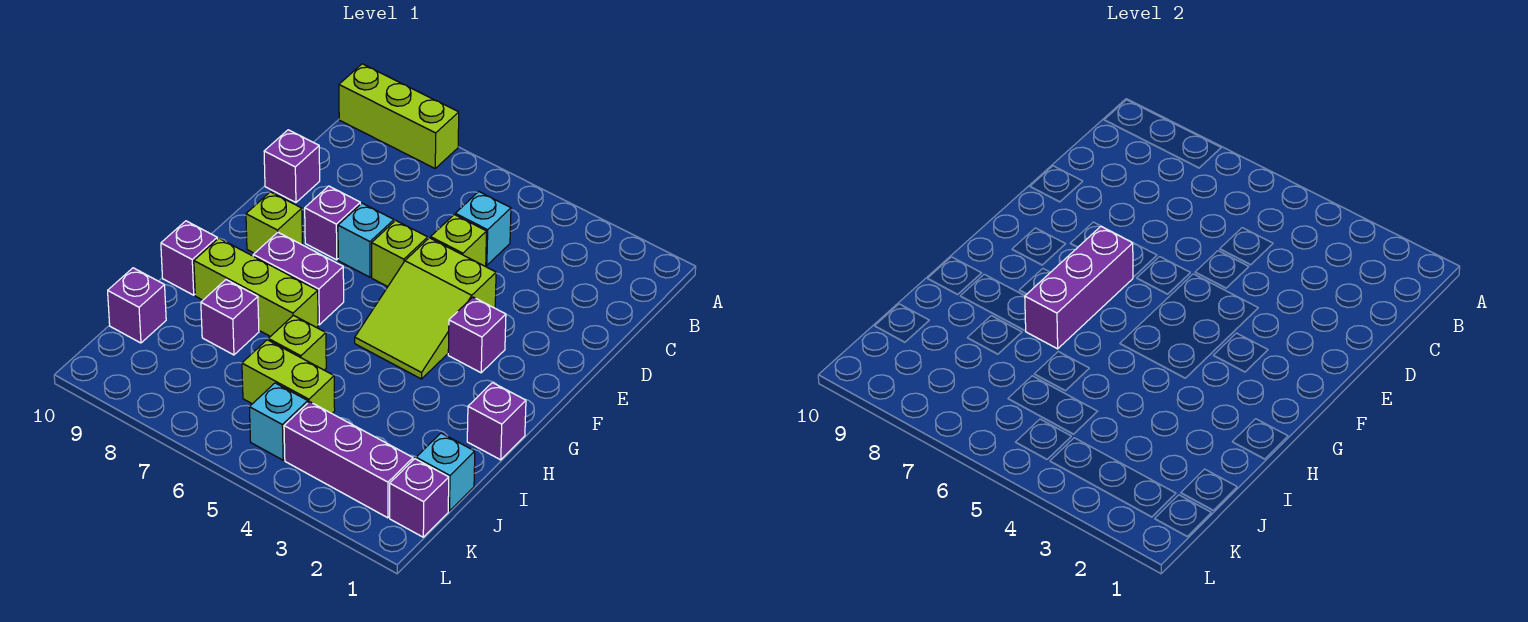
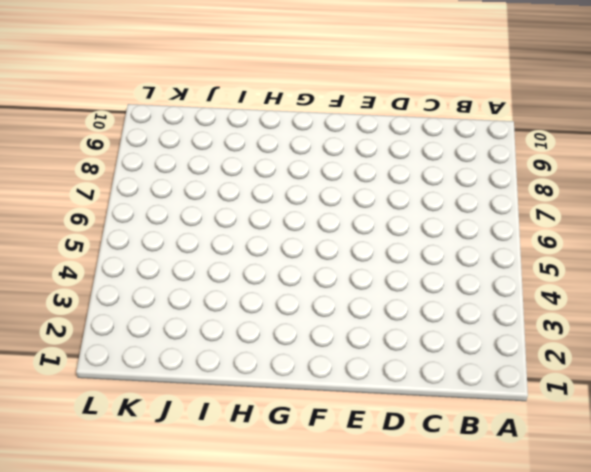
none -> lime brick A8:A10 level 1
none -> cyan brick C5 level 1
none -> lime brick D5 level 1

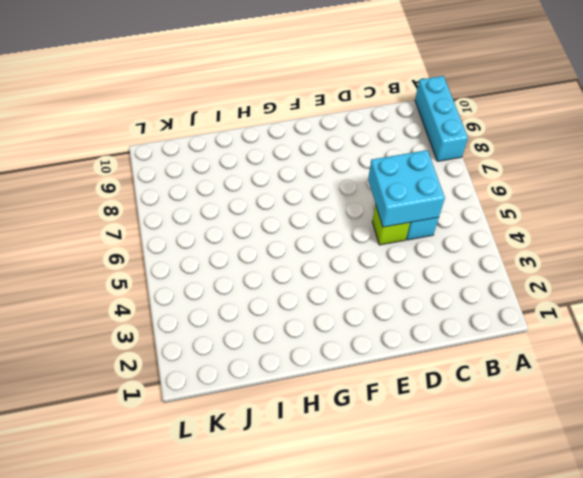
cyan brick A8:A10 level 1 -> lime brick A8:A10 level 1
cyan brick C5:D6 level 2 -> none
none -> purple brick D10 level 1
none -> lime slope E4:G5 level 1 top E
none -> lime brick E6 level 1

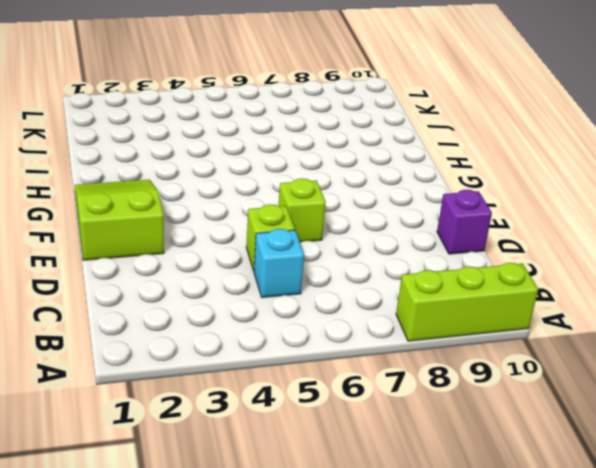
lime slope E1:G2 level 1 top E -> lime slope E4:G5 level 1 top E
none -> cyan brick E7 level 1
none -> purple brick E8 level 1
none -> purple brick F3 level 1

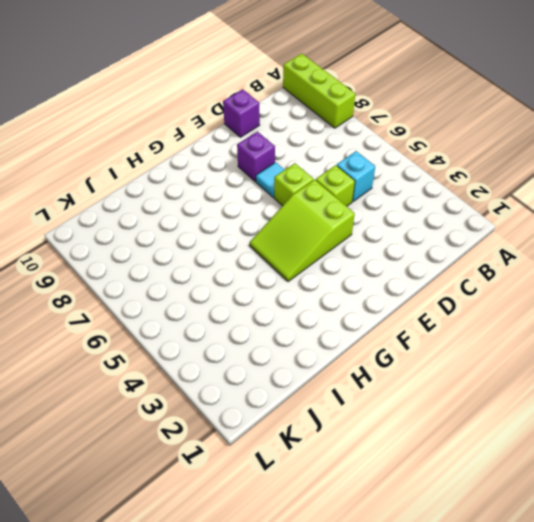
cyan tile E7 level 1 -> cyan brick E7 level 1
none -> purple brick F3 level 1
none -> lime brick F9 level 1
none -> purple brick G7:G8 level 1

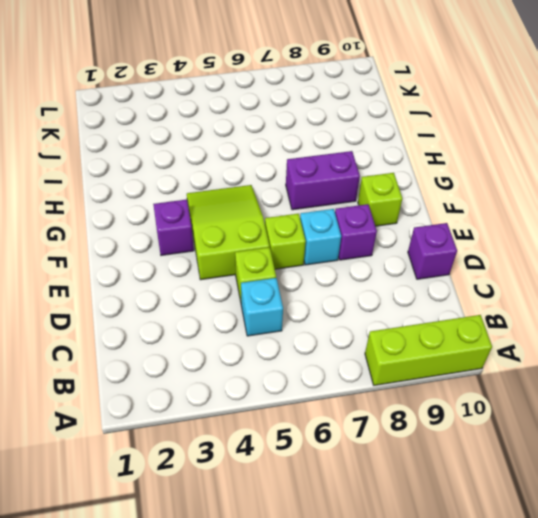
none -> purple brick H1 level 1
none -> lime brick H7:H9 level 1
none -> purple brick H10 level 1

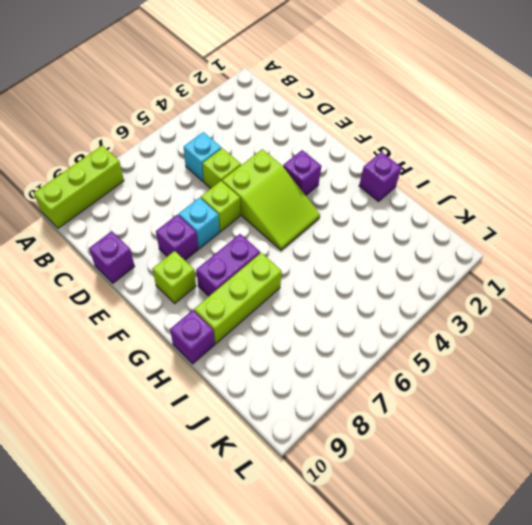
none -> lime brick I6 level 1
none -> purple brick I8 level 1
none -> cyan brick J1 level 1

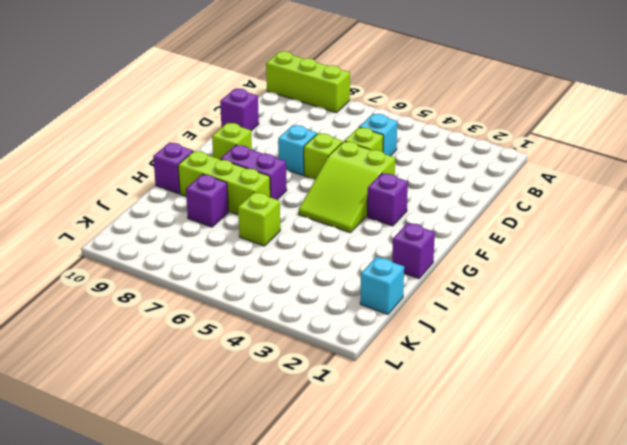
none -> purple brick E8 level 1
none -> lime brick J5:J6 level 1
none -> purple brick J10 level 1

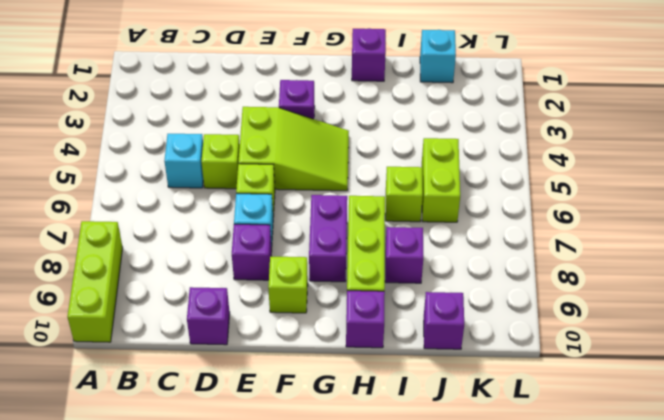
none -> purple brick K1 level 1
none -> purple brick K2:K4 level 1
none -> cyan brick K5 level 1

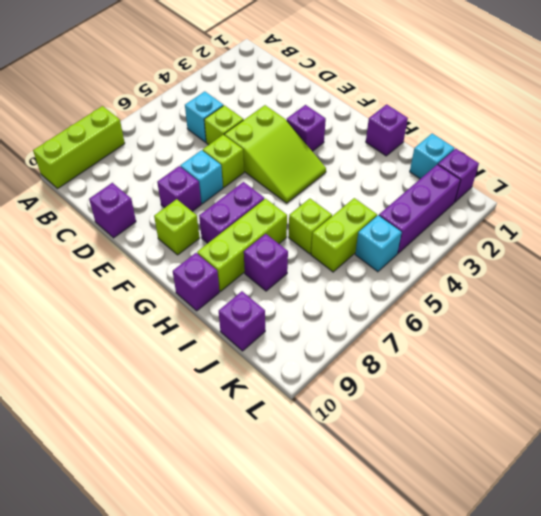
none -> purple brick F7:H7 level 2

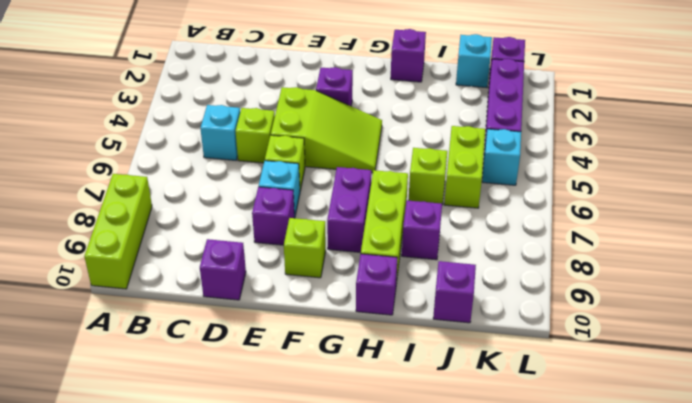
none -> purple brick F7:H7 level 2

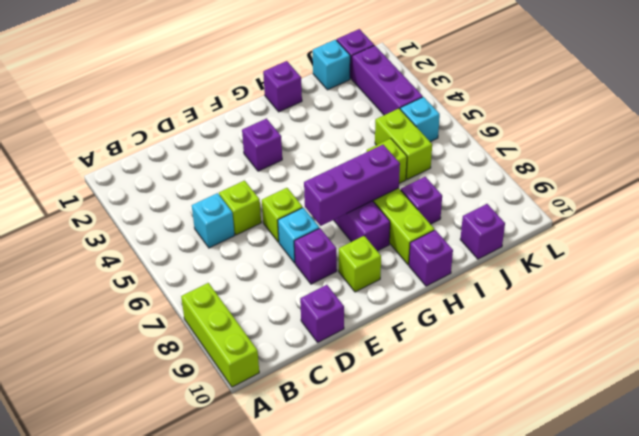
none -> lime slope E4:G5 level 1 top E

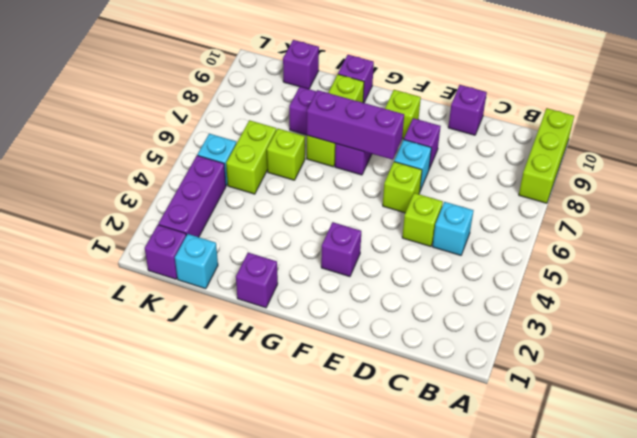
none -> lime slope E4:G5 level 1 top E

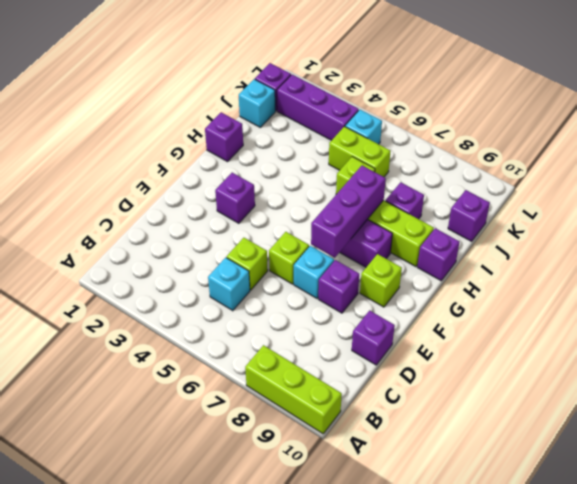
none -> lime slope E4:G5 level 1 top E

